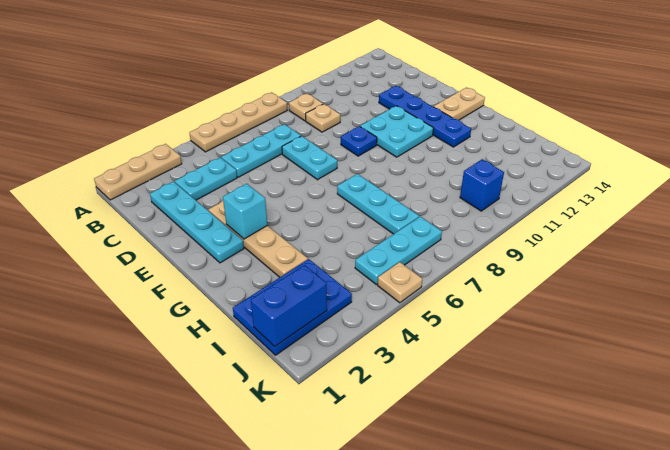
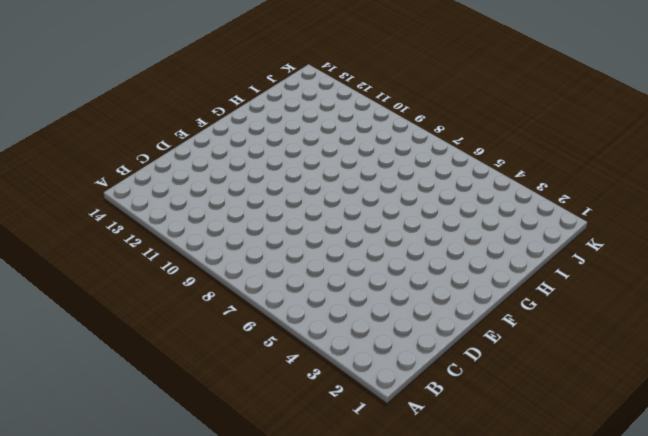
none -> tan plate A1:A3 level 1
none -> tan plate A5:A8 level 1
none -> tan plate B9 level 1

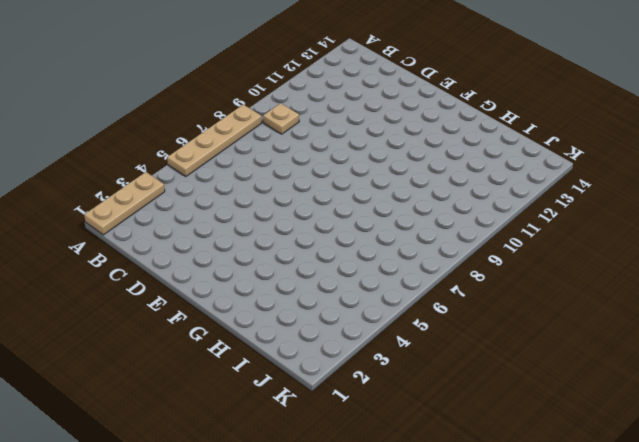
none -> cyan plate C2:F2 level 1
none -> cyan plate C3:C4 level 1
none -> cyan plate C5:C7 level 1

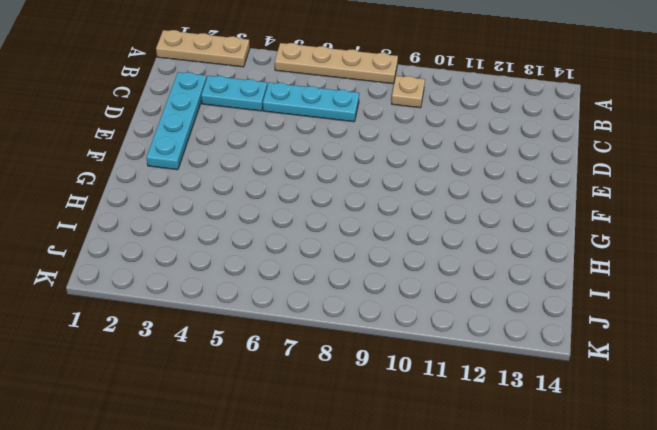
none -> tan plate C9 level 1
none -> cyan plate D7:E7 level 1
none -> blue plate D12:G12 level 1

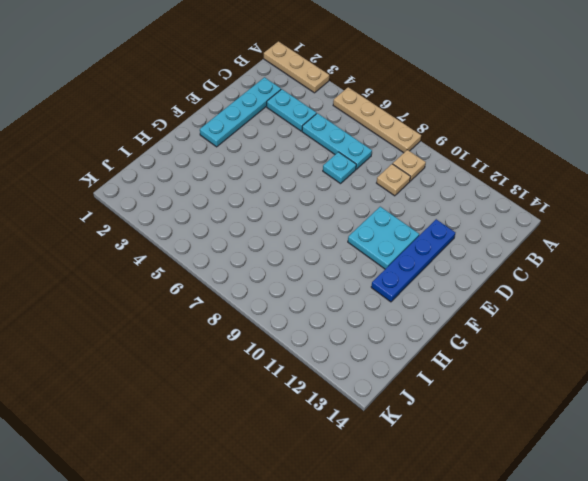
cyan plate D7 level 1 -> cyan plate D7:E7 level 1
none -> tan plate E3:H3 level 1
none -> blue plate E9 level 1
none -> tan plate F13:F14 level 1

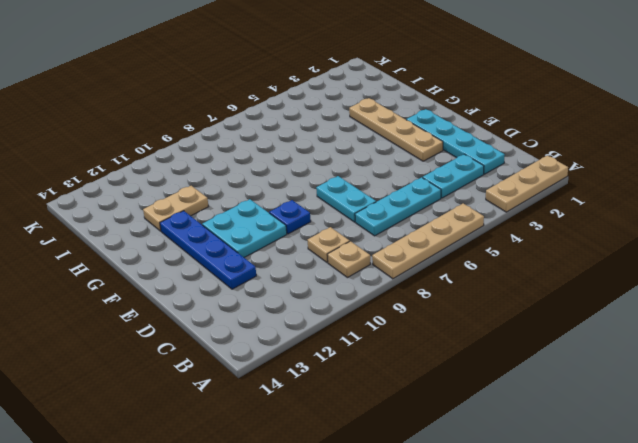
tan plate H11:H12 level 1 -> tan plate F13:F14 level 1
none -> cyan plate G7:I7 level 1
none -> blue plate I1:J3 level 1
none -> cyan plate J5:J7 level 1

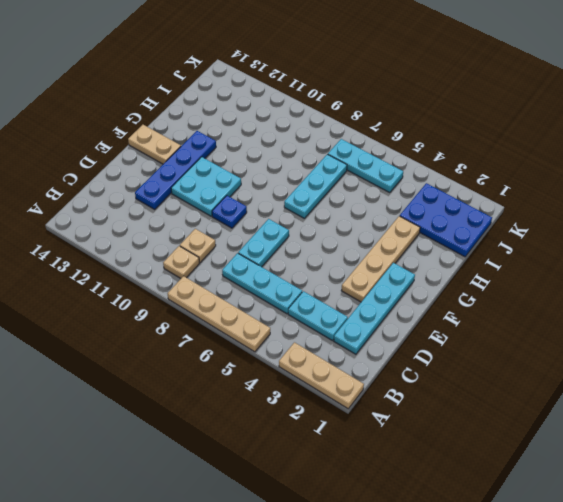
none -> blue brick J10 level 1
none -> tan plate K5 level 1
none -> cyan brick F3 level 2

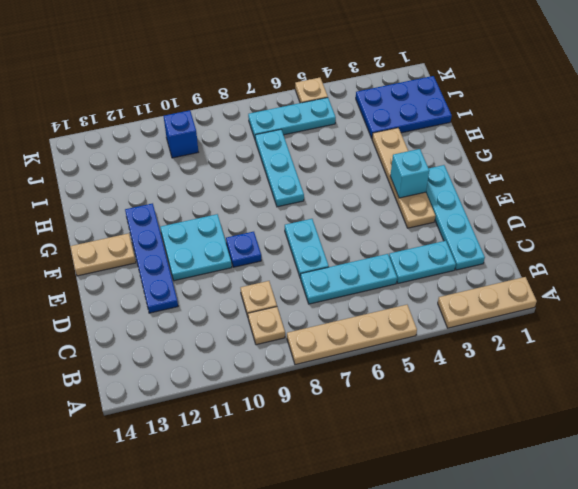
none -> blue brick J1:J2 level 2

